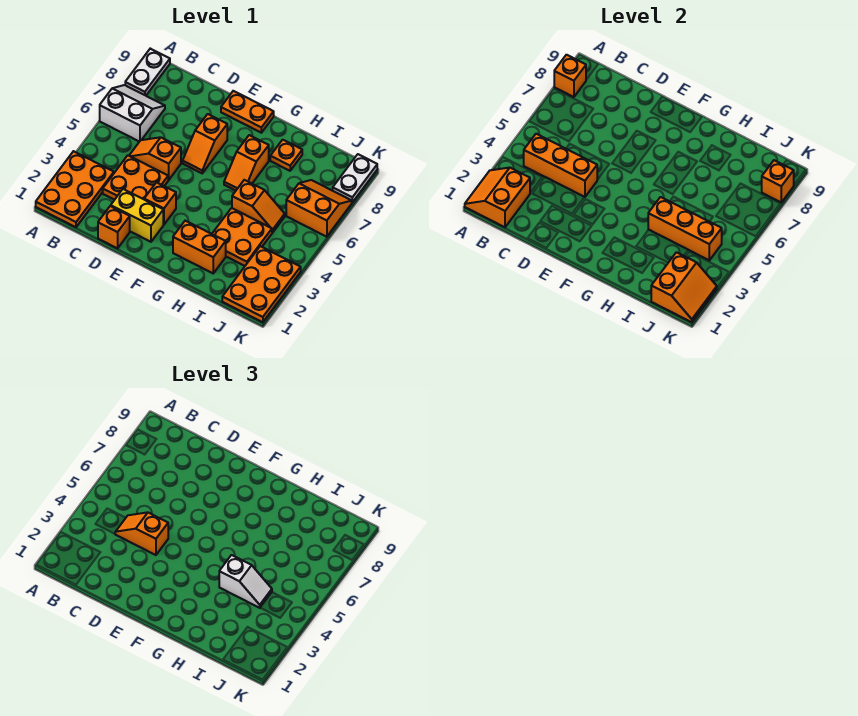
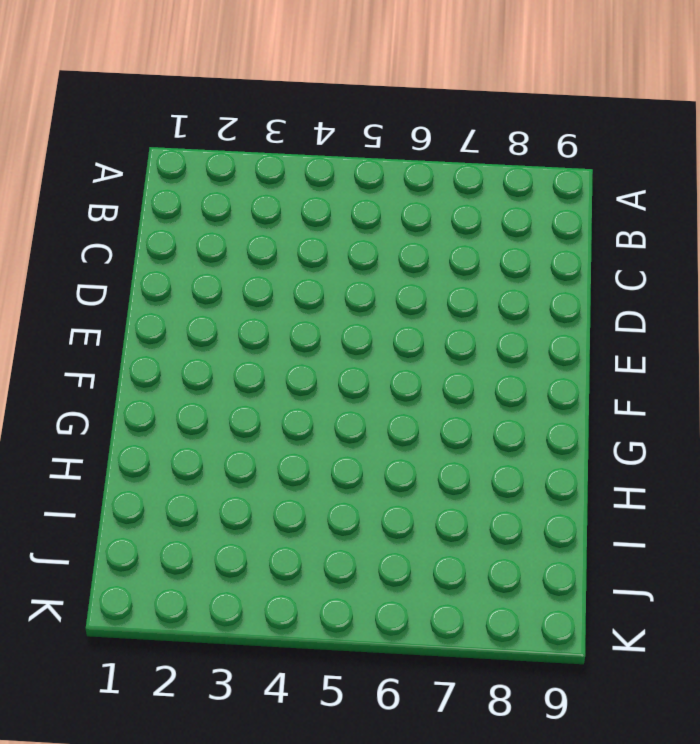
none -> orange plate A1:B3 level 1
none -> white slope A6:B7 level 1 top 6
none -> white plate A8:A9 level 1

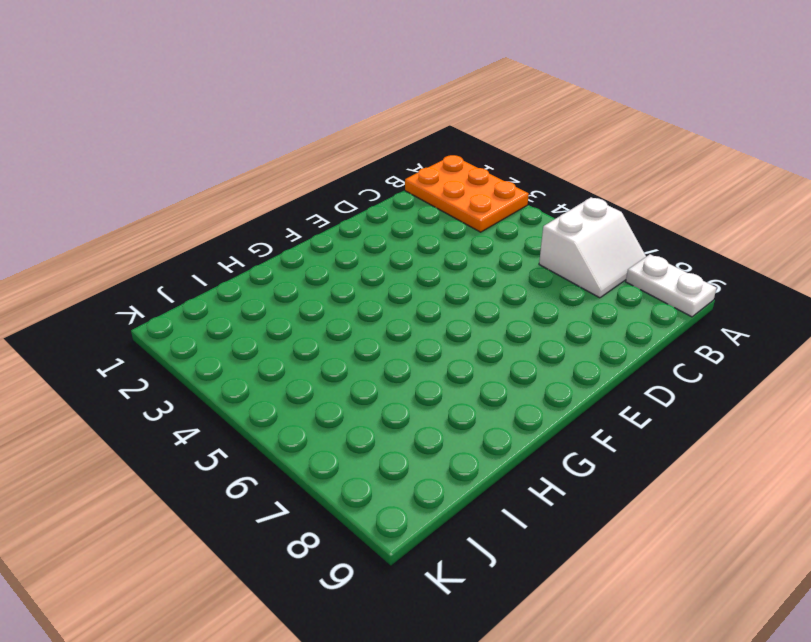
none -> orange plate C3:D4 level 1
none -> orange slope C5:D5 level 1 top D
none -> orange brick D1 level 1

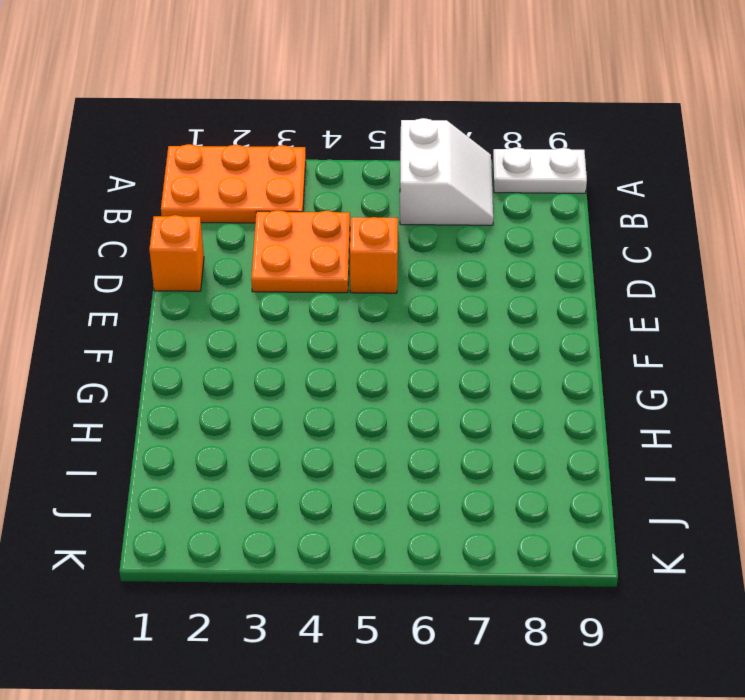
none -> yellow brick D2:E2 level 1
none -> orange brick E3 level 1
none -> orange slope E6:E7 level 1 top 7

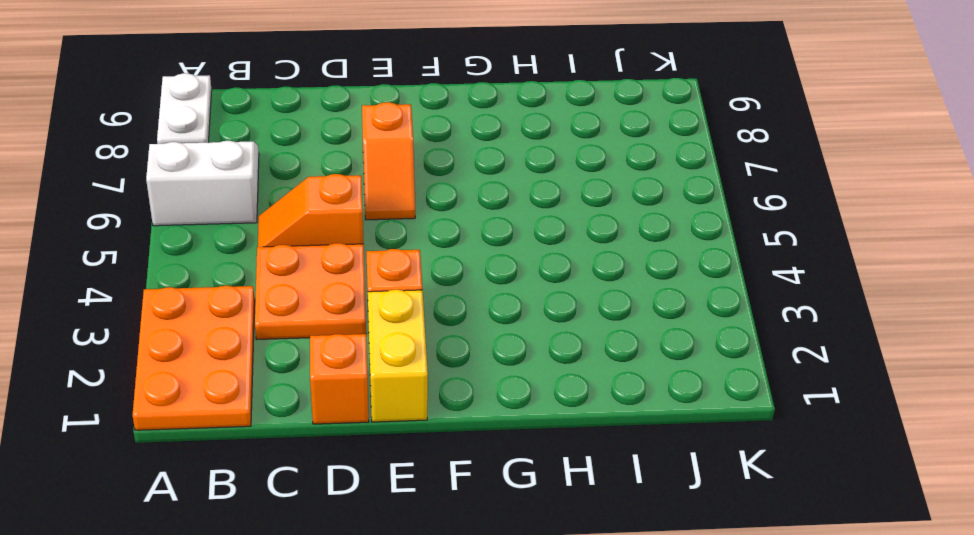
yellow brick E1:E2 level 1 -> yellow brick D2:E2 level 1
none -> orange plate E9:F9 level 1
none -> orange brick G2:H2 level 1
none -> orange slope G6:G7 level 1 top 7

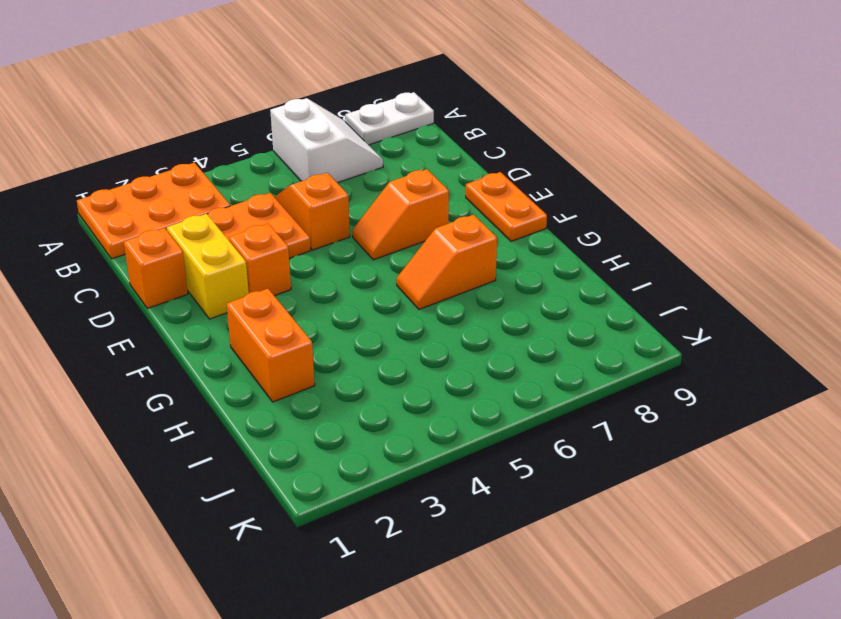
none -> orange plate H3:I4 level 1
none -> orange slope H5:I5 level 1 top H
none -> orange plate H8 level 1

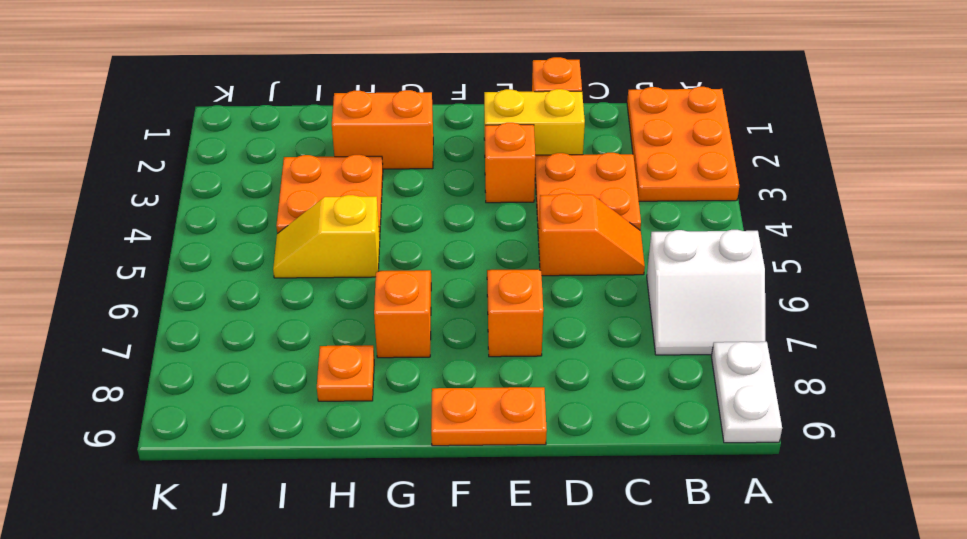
yellow slope H5:I5 level 1 top H -> orange slope H5:I5 level 1 top H
none -> orange plate J1:K3 level 1
none -> orange slope J6:K7 level 1 top 6
none -> white plate K8:K9 level 1

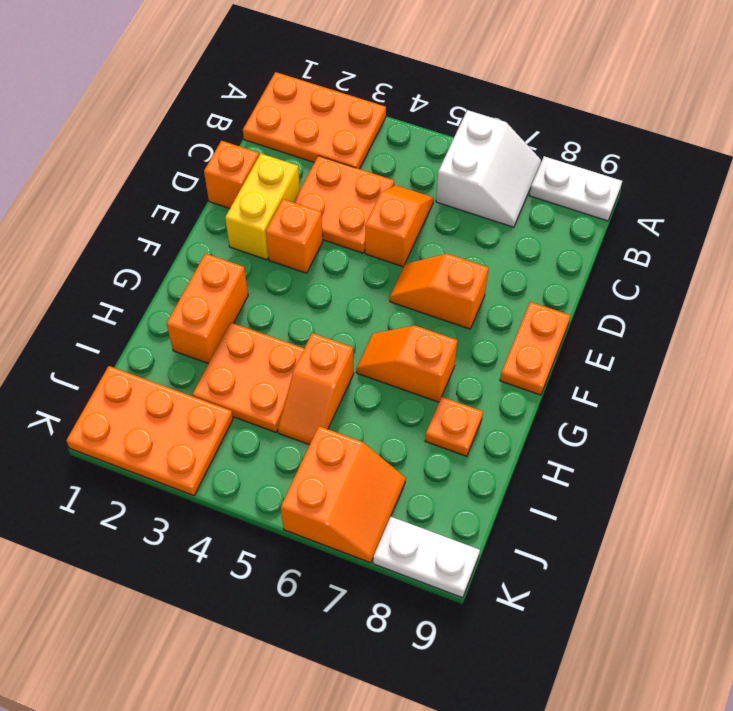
none -> orange slope A1:B2 level 2 top B
none -> orange brick A8 level 2
none -> orange brick B4:D4 level 2

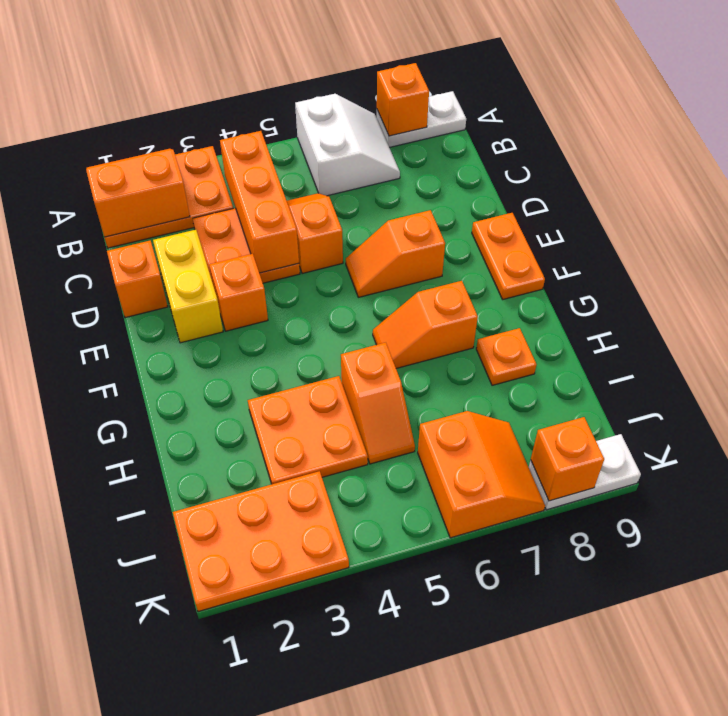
none -> orange brick G2:H2 level 1
none -> orange brick H4:J4 level 2
none -> orange slope J1:K2 level 2 top J

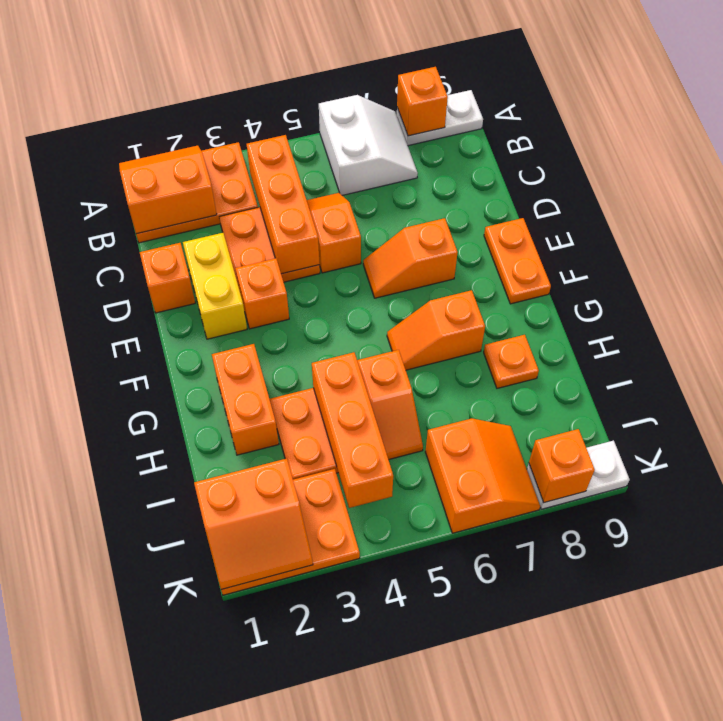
none -> orange slope C4:D4 level 3 top D
none -> white slope H4:I4 level 3 top H

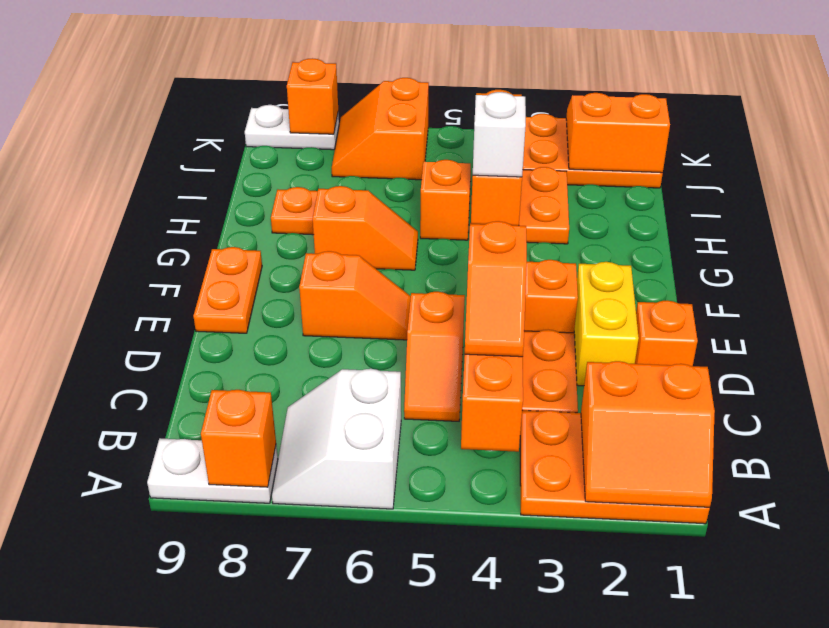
none -> orange brick G2:H2 level 1

